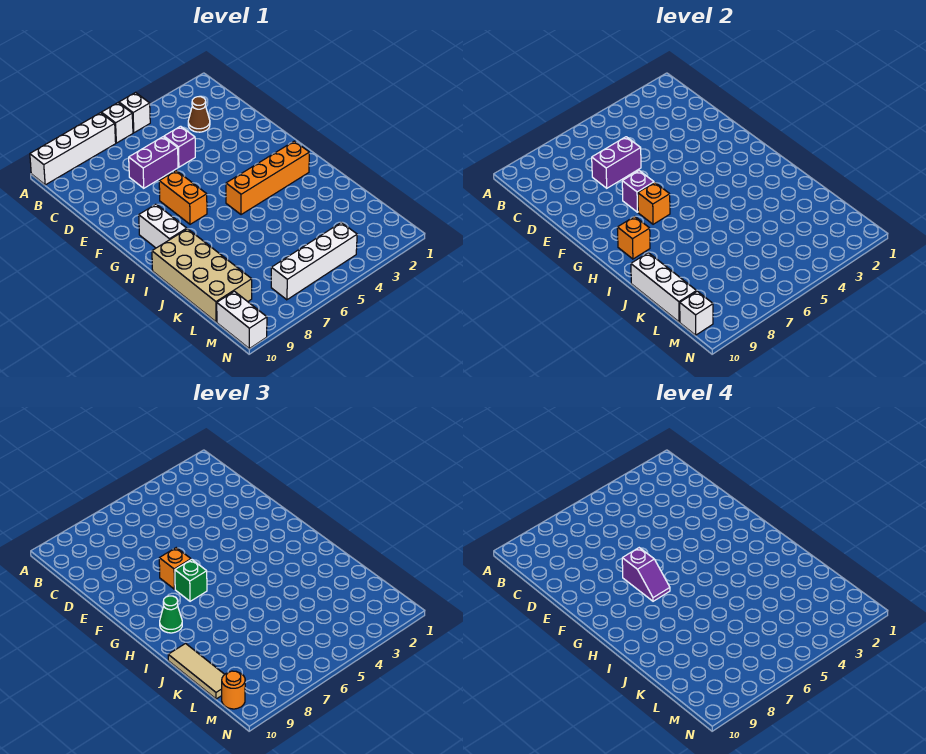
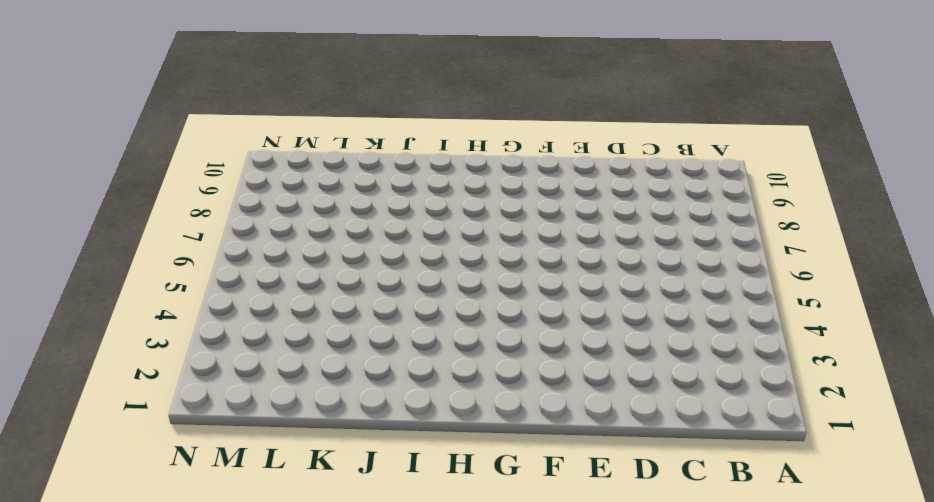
none -> white brick A5 level 1
none -> white brick A6 level 1
none -> white brick A7:A10 level 1

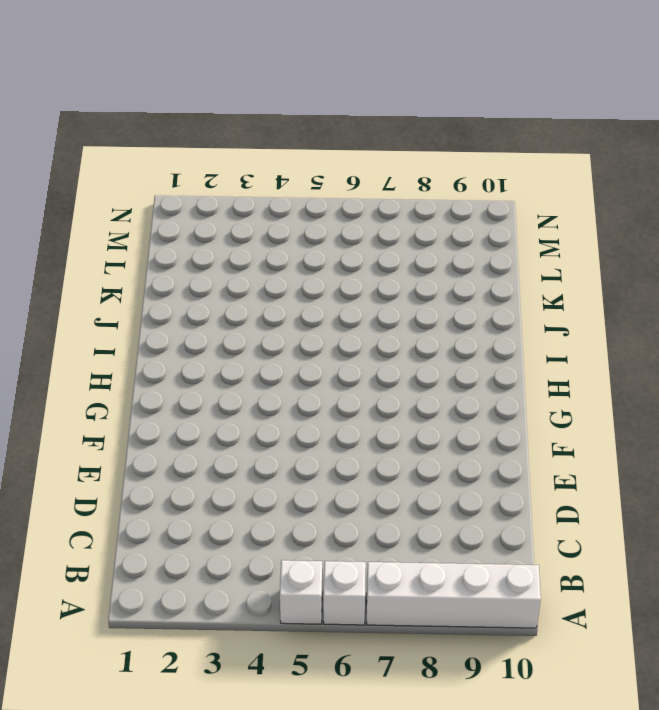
none -> brown cone C3 level 1
none -> purple brick D5 level 1
none -> purple brick D6:D7 level 1

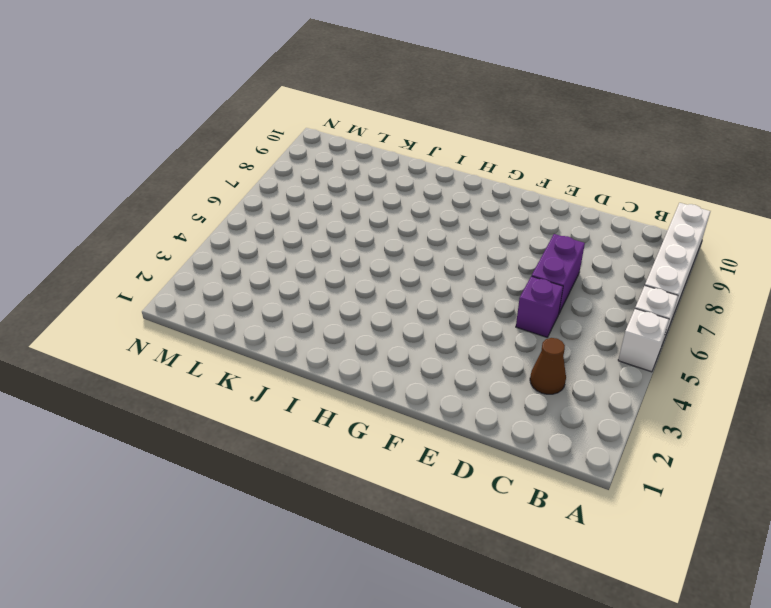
none -> orange brick F7:G7 level 1
none -> white brick G9:H9 level 1
none -> orange brick H2:H5 level 1

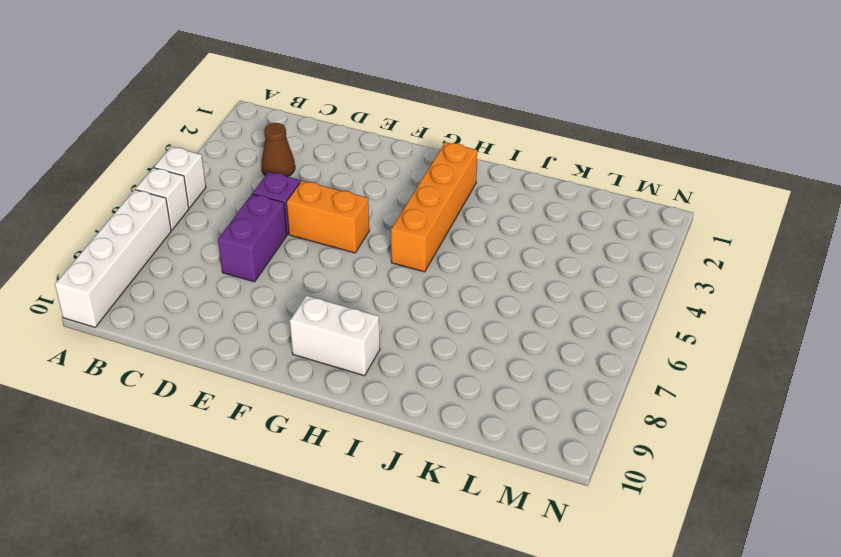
orange brick E5:F5 level 1 -> orange brick F7:G7 level 1
none -> tan brick I9:L10 level 1
none -> white brick M4:M7 level 1
none -> white brick M10:N10 level 1

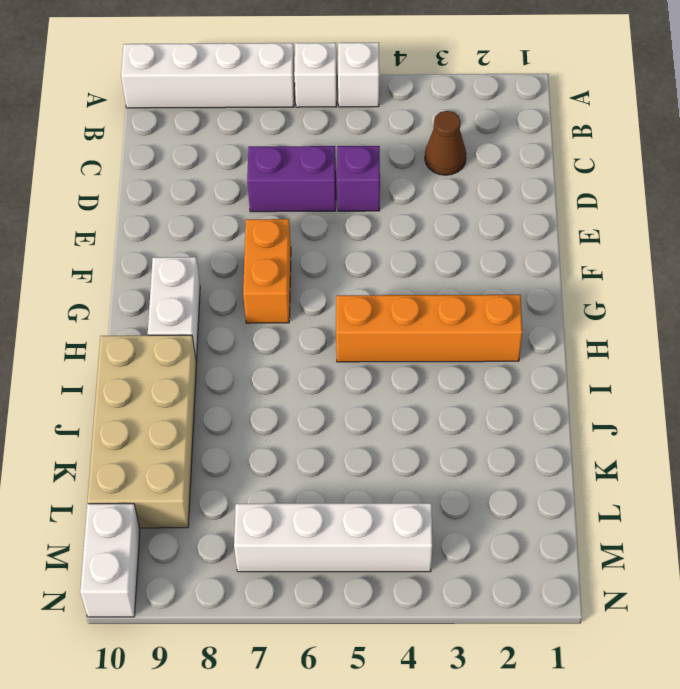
none -> purple brick D6:D7 level 2
none -> purple brick F7 level 2
none -> orange brick G7 level 2

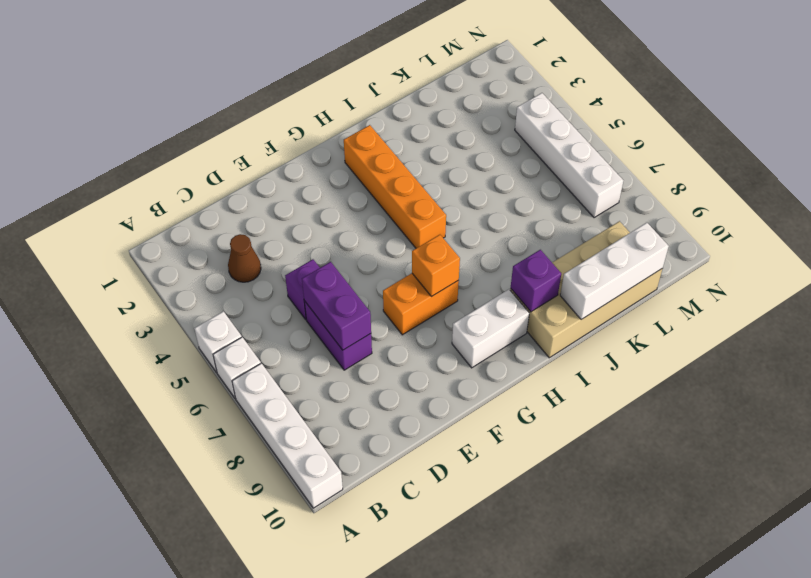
purple brick I9 level 2 -> purple brick F7 level 2
none -> white brick M10:N10 level 1
none -> orange brick H9 level 2
none -> white brick M10 level 2

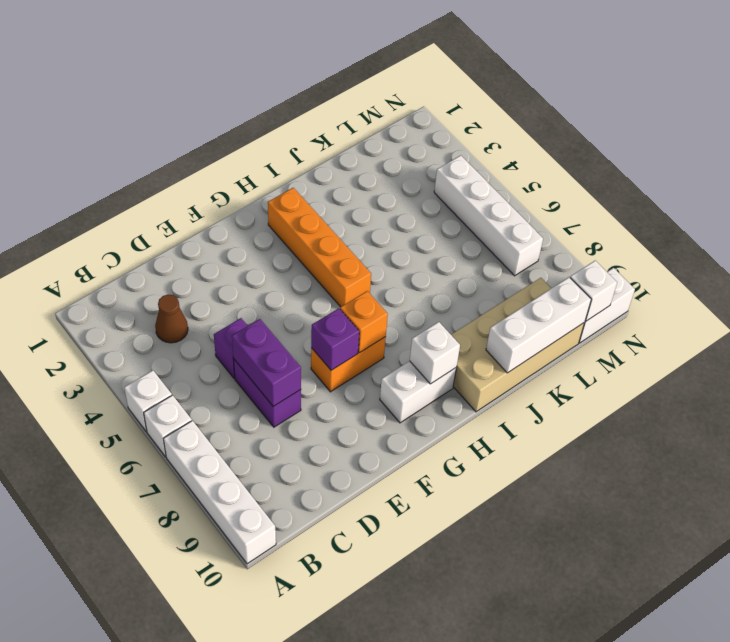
white brick H9 level 2 -> orange brick H9 level 2
none -> orange brick F7 level 3
none -> green brick G7 level 3
none -> green cone H9 level 3

